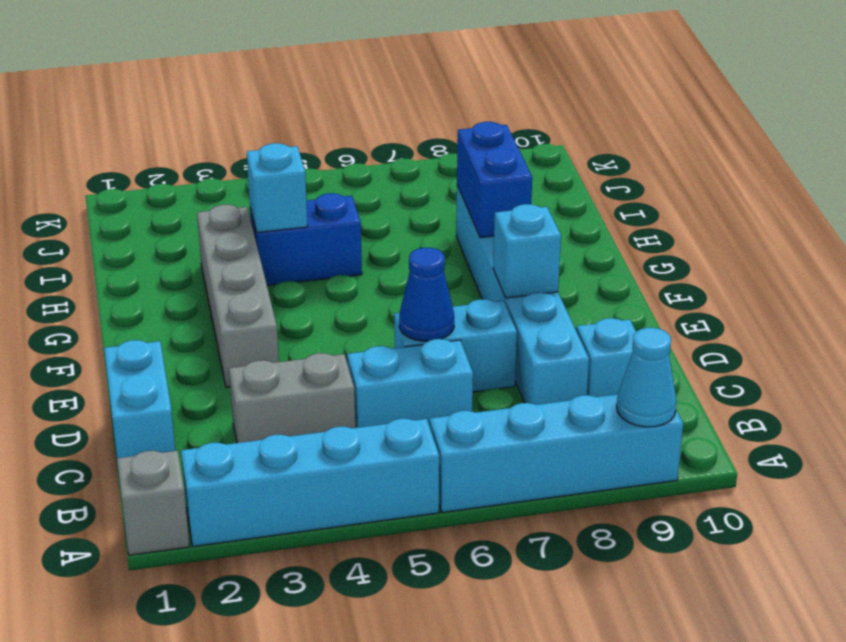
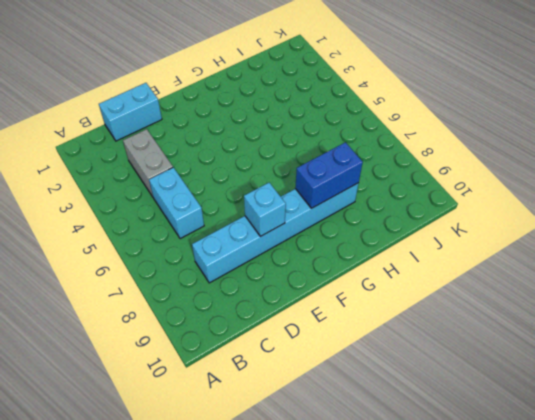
none -> grey brick A1 level 1
none -> cyan brick A2:A5 level 1
none -> cyan brick A6:A9 level 1

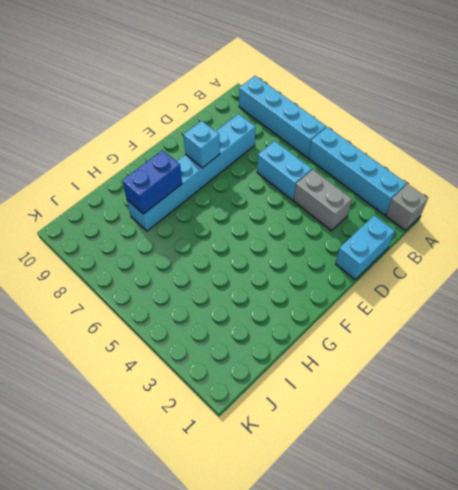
none -> cyan brick C9 level 1
none -> cyan brick D6:D7 level 1
none -> grey brick E3:H3 level 1

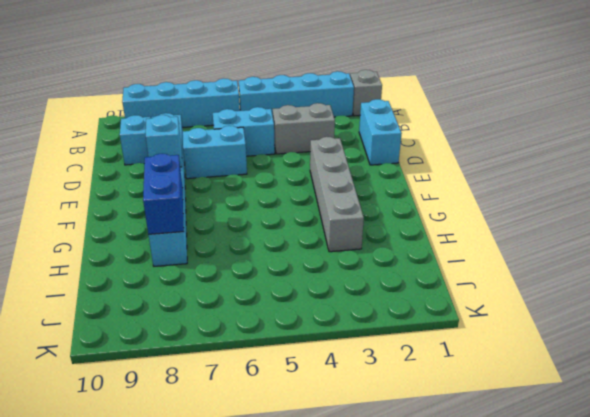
none -> blue brick H4:H5 level 1
none -> cyan cone A9 level 2
none -> blue cone D6 level 2

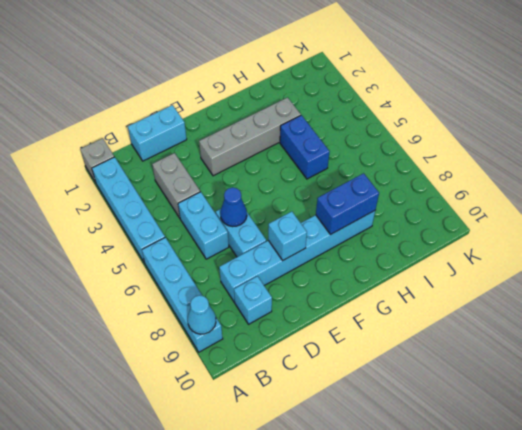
none -> cyan brick H4 level 2

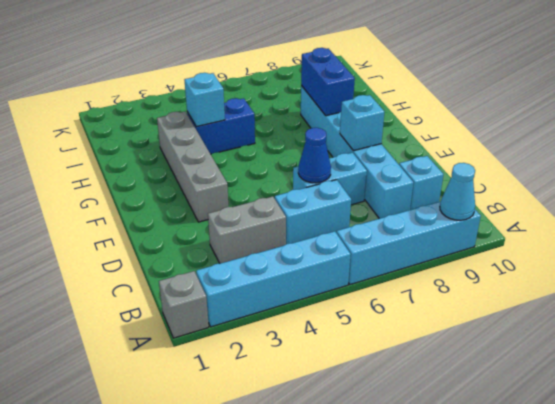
none -> cyan brick C1:D1 level 1

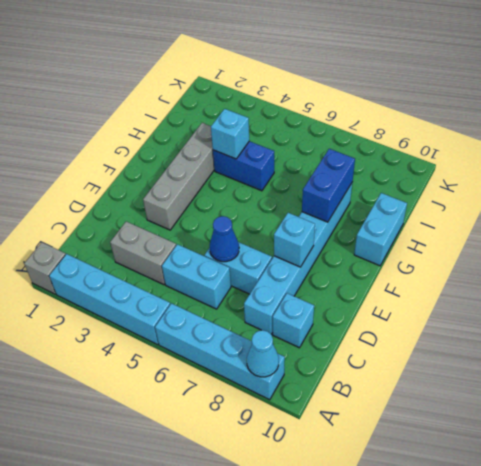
cyan brick G10:H10 level 1 -> cyan brick C1:D1 level 1

